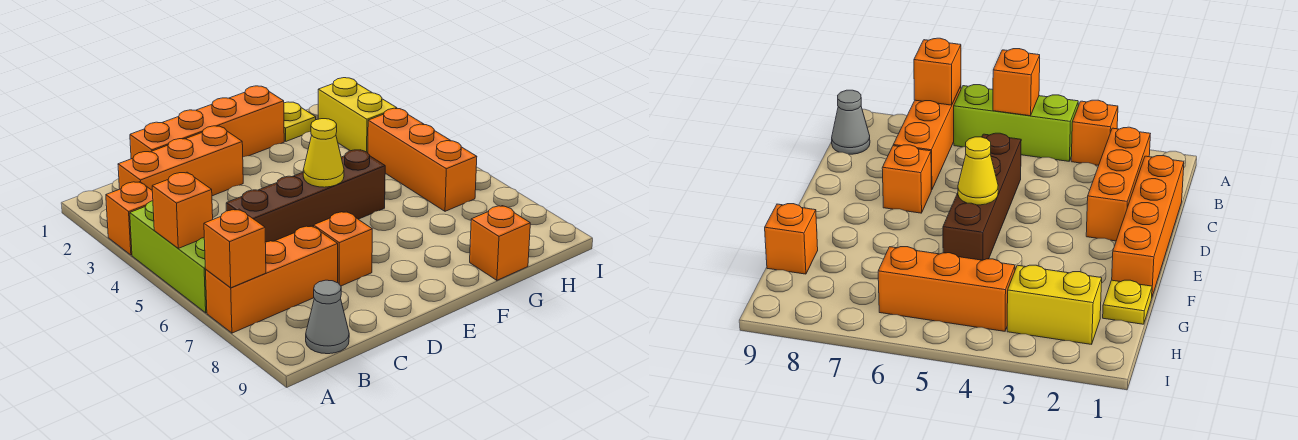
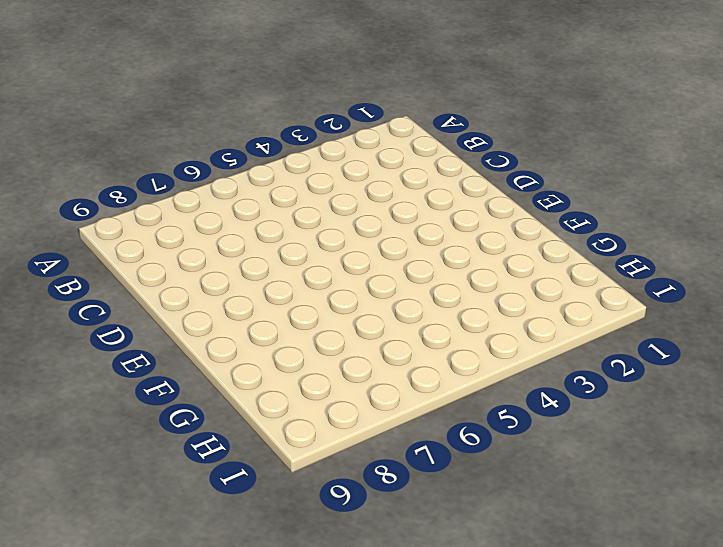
none -> orange brick A3 level 1
none -> lime brick A4:A6 level 1
none -> orange brick A7:C7 level 1

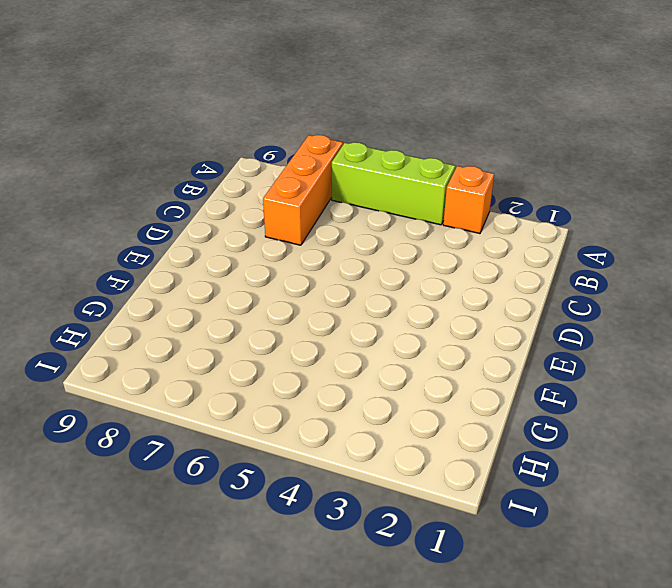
none -> orange brick B2:D2 level 1
none -> grey cone B9 level 1
none -> orange brick C1:F1 level 1

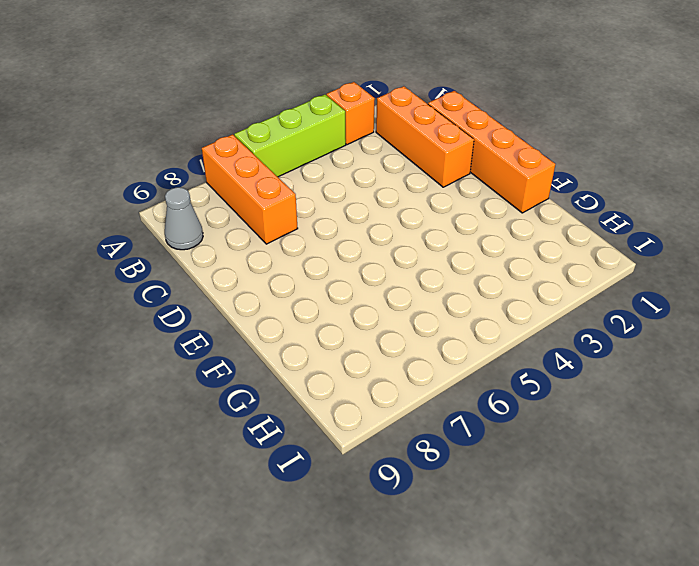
none -> brown brick C5:F5 level 1
none -> orange brick D7 level 1
none -> yellow plate G1 level 1

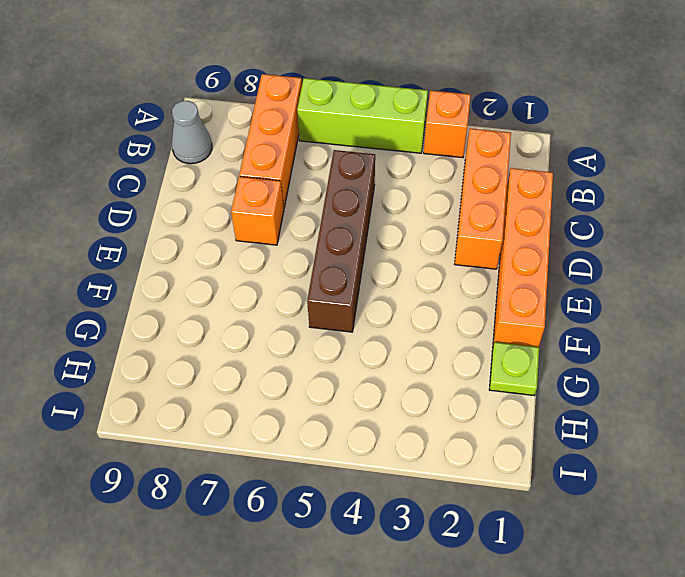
lime plate G1 level 1 -> yellow plate G1 level 1
none -> orange brick G9 level 1
none -> yellow brick H2:H3 level 1
none -> orange brick H4:H6 level 1

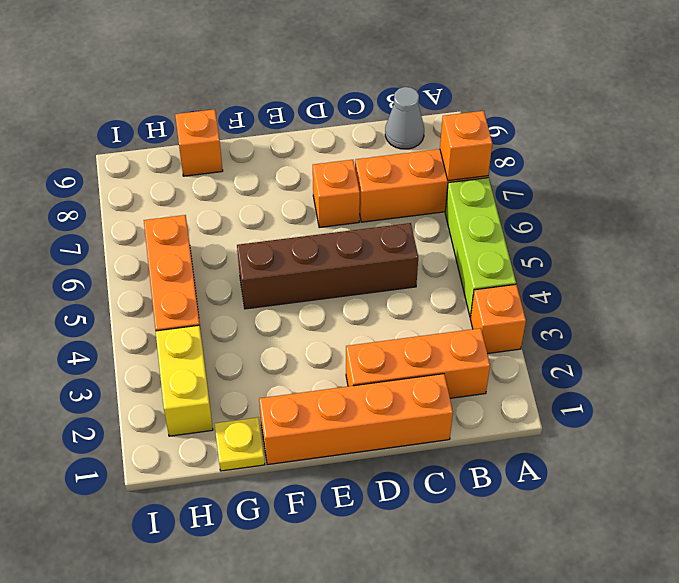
none -> orange brick A5 level 2
none -> yellow cone E5 level 2

